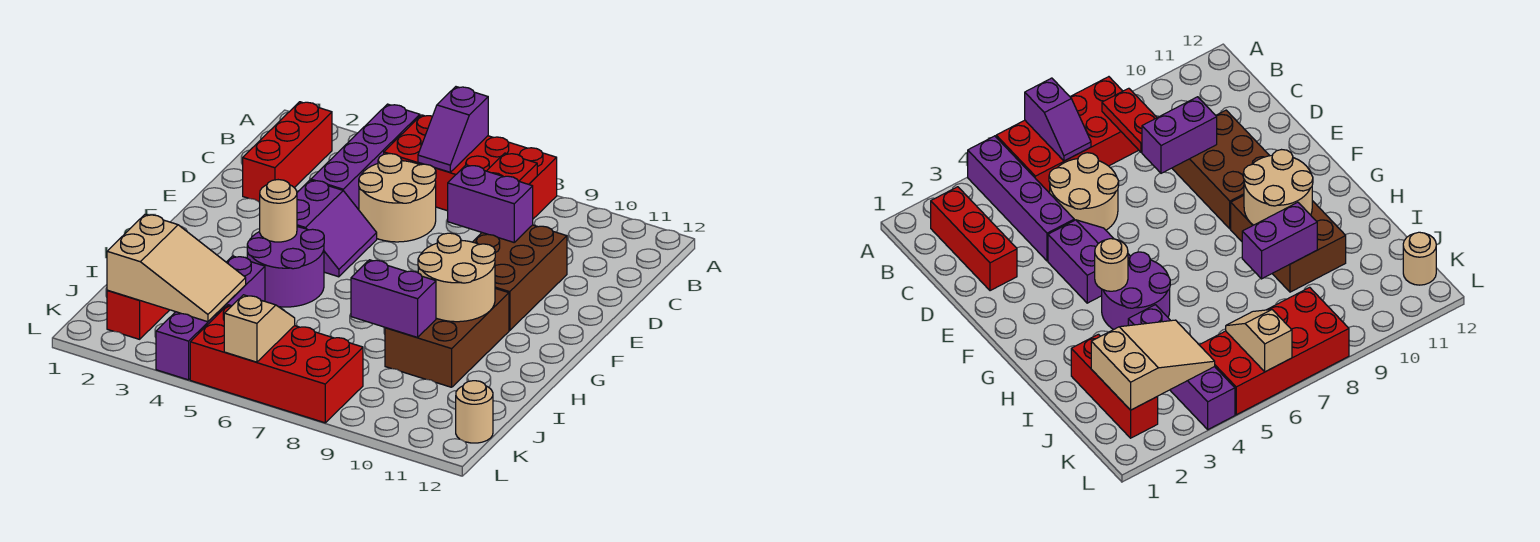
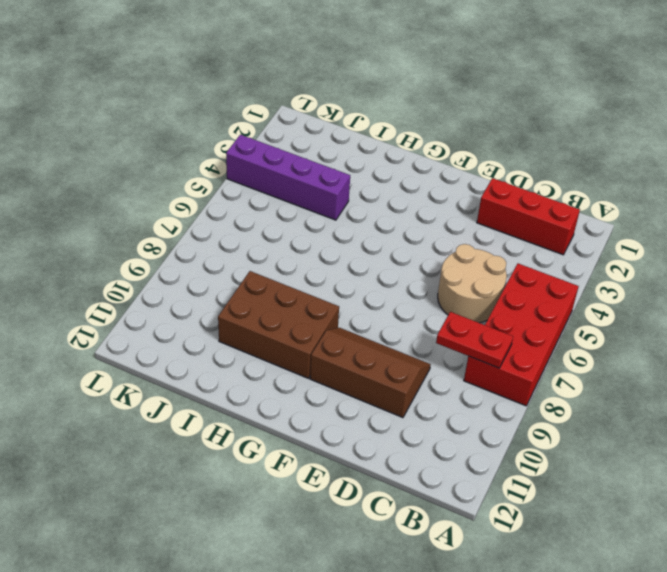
brown slope D9:F10 level 1 top 10 -> brown brick D9:F10 level 1
none -> purple brick A4:D4 level 1
none -> purple slope E4:F5 level 1 top 4
none -> purple round brick G4:H5 level 1

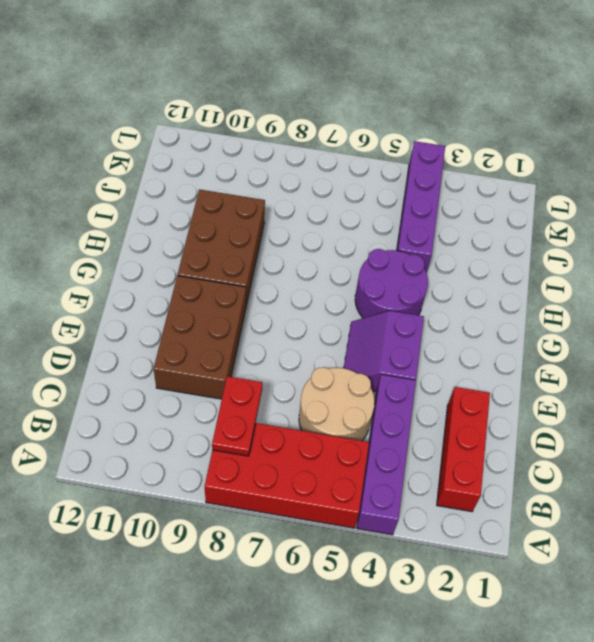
none -> red brick I2:K2 level 1
none -> red brick K5:L8 level 1
none -> tan round brick K12 level 1

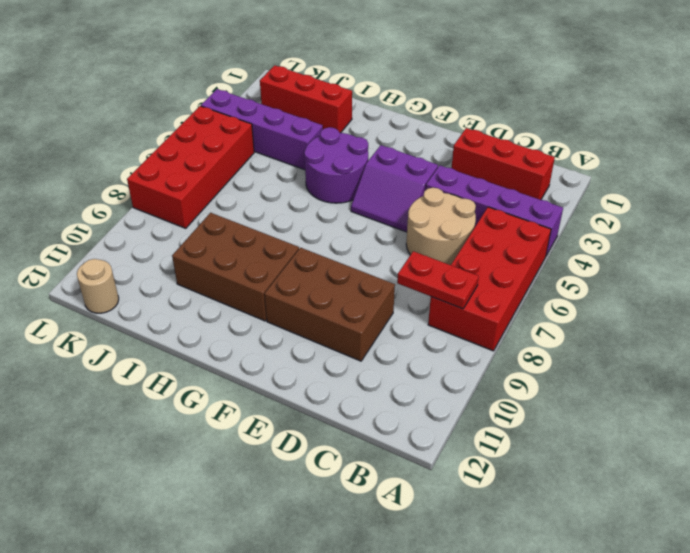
none -> purple slope A6:B6 level 2 top A
none -> purple brick D8:D9 level 2
none -> tan round brick G4 level 2

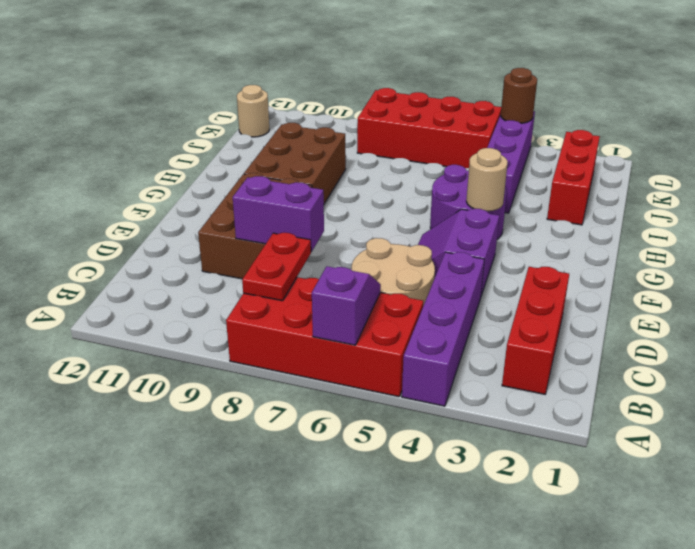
brown round brick L4 level 2 -> none
none -> tan round brick G9:H10 level 2
none -> purple brick I8:I9 level 2
none -> tan slope J2:K4 level 2 top 2

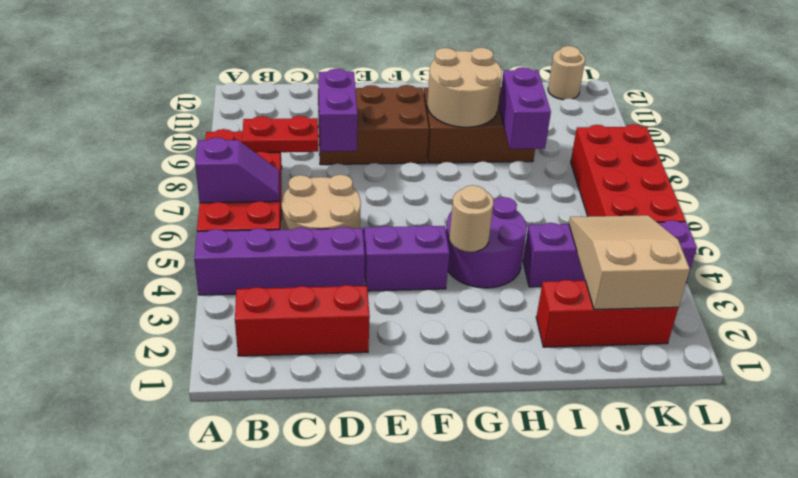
none -> tan slope K6:L6 level 2 top L

